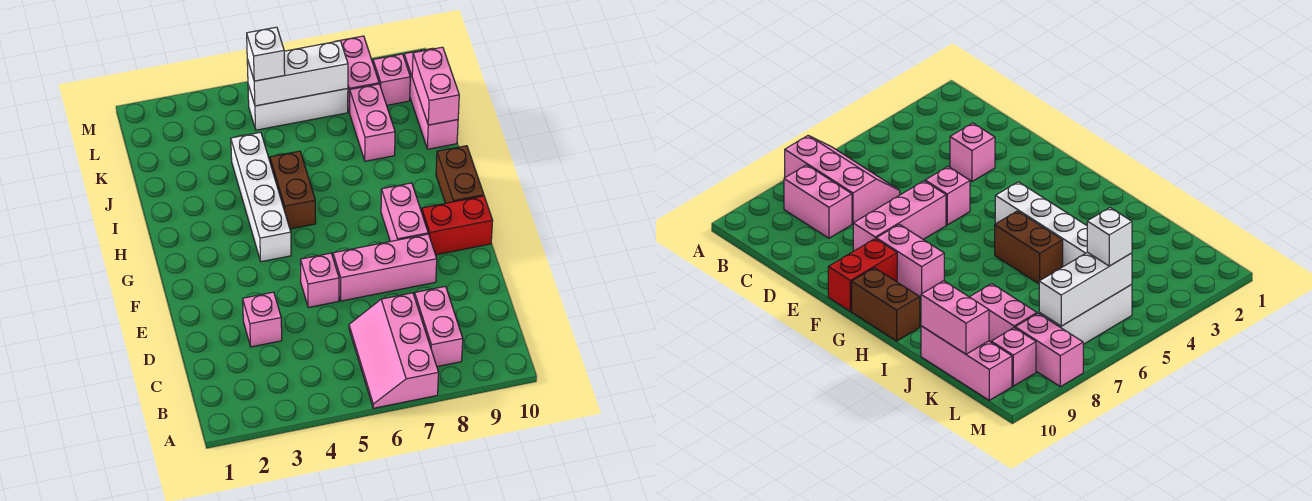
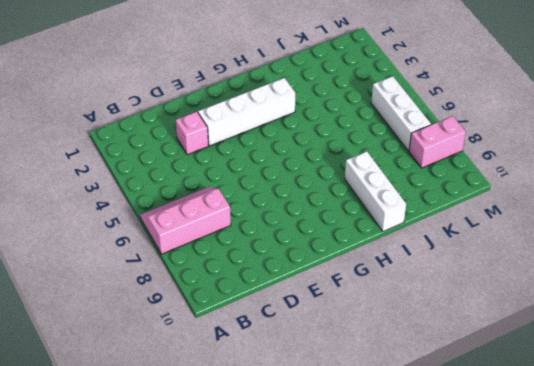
white brick E3:H3 level 1 -> white brick G4:J4 level 1
white brick I8:I10 level 1 -> white brick L5:L7 level 2
none -> pink brick B8:C8 level 1
none -> pink brick E5 level 1
none -> pink brick E6:E8 level 1

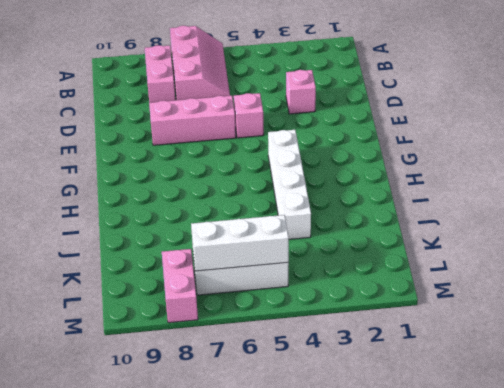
none -> pink brick F8:G8 level 1
none -> red brick F9:F10 level 1
none -> brown brick G10:H10 level 1

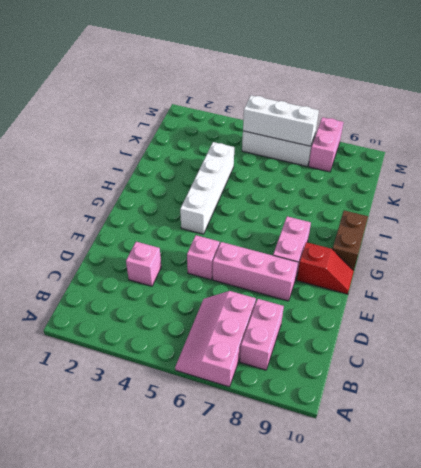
red slope F9:F10 level 1 top 9 -> red brick F9:F10 level 1
none -> brown brick H5:I5 level 1
none -> pink brick J8:K8 level 1
none -> pink brick J10:L10 level 1

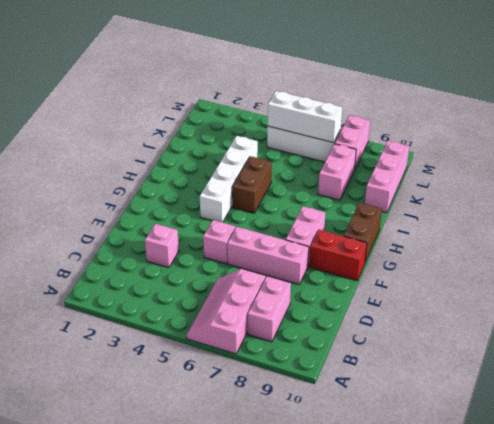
none -> pink brick L9 level 1
none -> pink brick J10:K10 level 2
none -> white brick L5 level 3

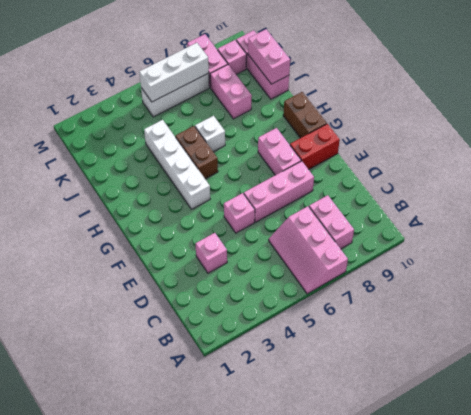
white brick I6 level 1 -> white brick L5 level 3

